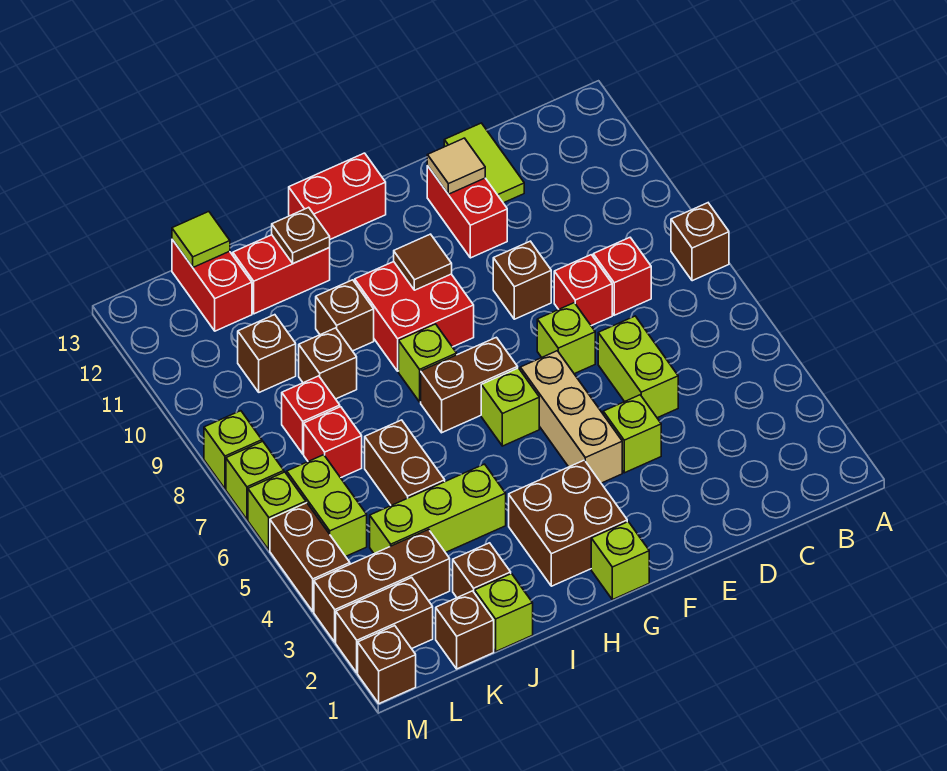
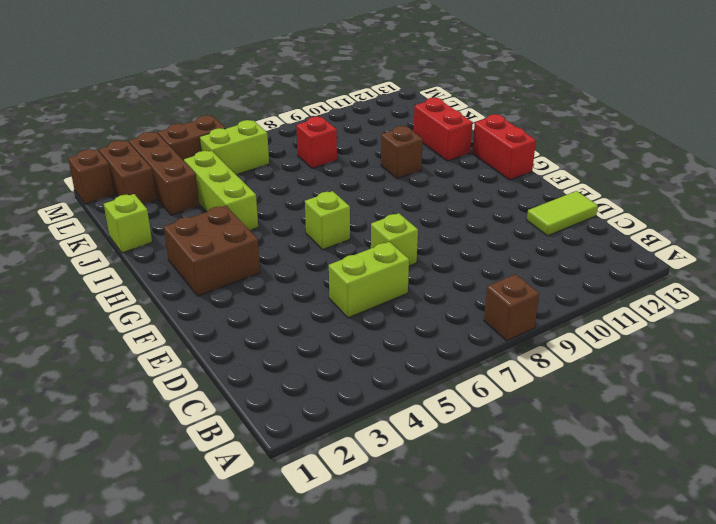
none -> red brick C8 level 1
none -> red brick D8 level 1
none -> lime brick E4 level 1
none -> brown brick E9 level 1

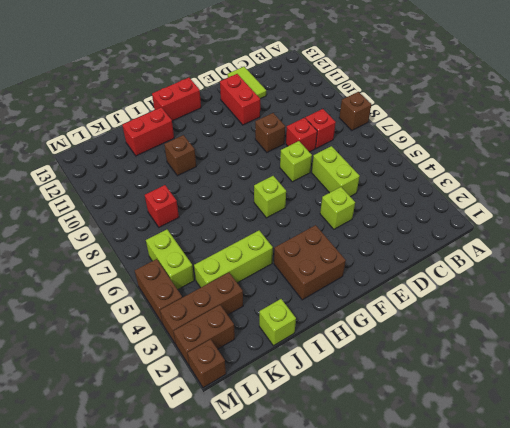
none -> tan brick F4:F6 level 1
none -> lime brick G1 level 1
none -> brown brick G7:H7 level 1
none -> red brick G9:H10 level 1

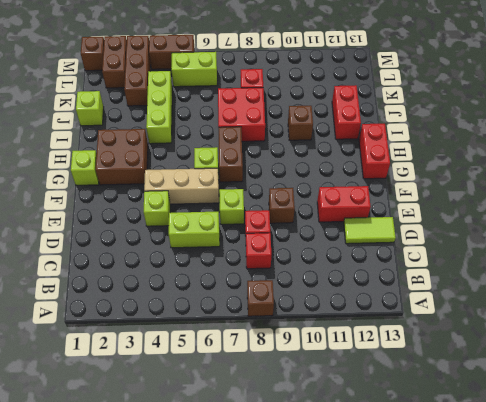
red brick I7:J8 level 1 -> red brick G9:H10 level 1
none -> lime brick H8 level 1
none -> brown brick J2 level 1
none -> brown brick J5:J6 level 1
none -> brown brick J9 level 1

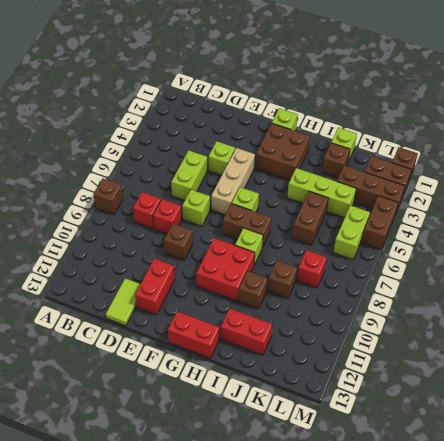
none -> brown brick K1 level 1
none -> red brick K7 level 1
none -> brown brick K10 level 1
none -> red brick K12:K13 level 1

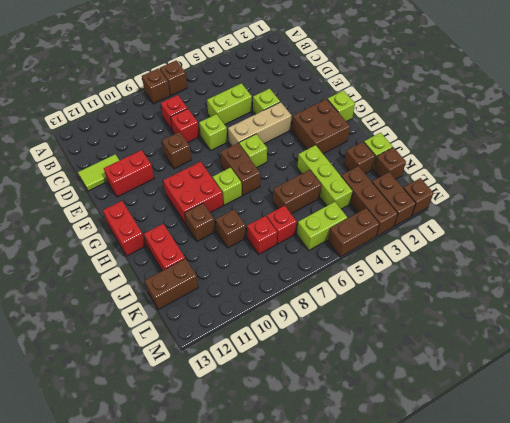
brown brick A7 level 1 -> brown brick K10 level 1
brown brick K12:K13 level 1 -> red brick K12:K13 level 1
none -> lime brick M6 level 1
none -> lime brick M7 level 1
none -> lime brick M8 level 1
none -> tan tile E12 level 2

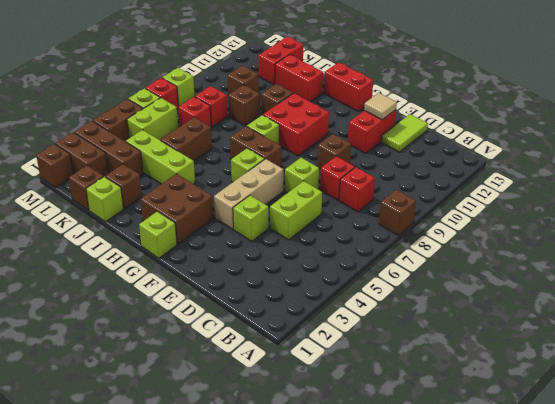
red brick M7 level 1 -> lime brick M7 level 1
none -> brown tile G10 level 2
none -> brown plate I12 level 2
none -> lime tile K13 level 2

